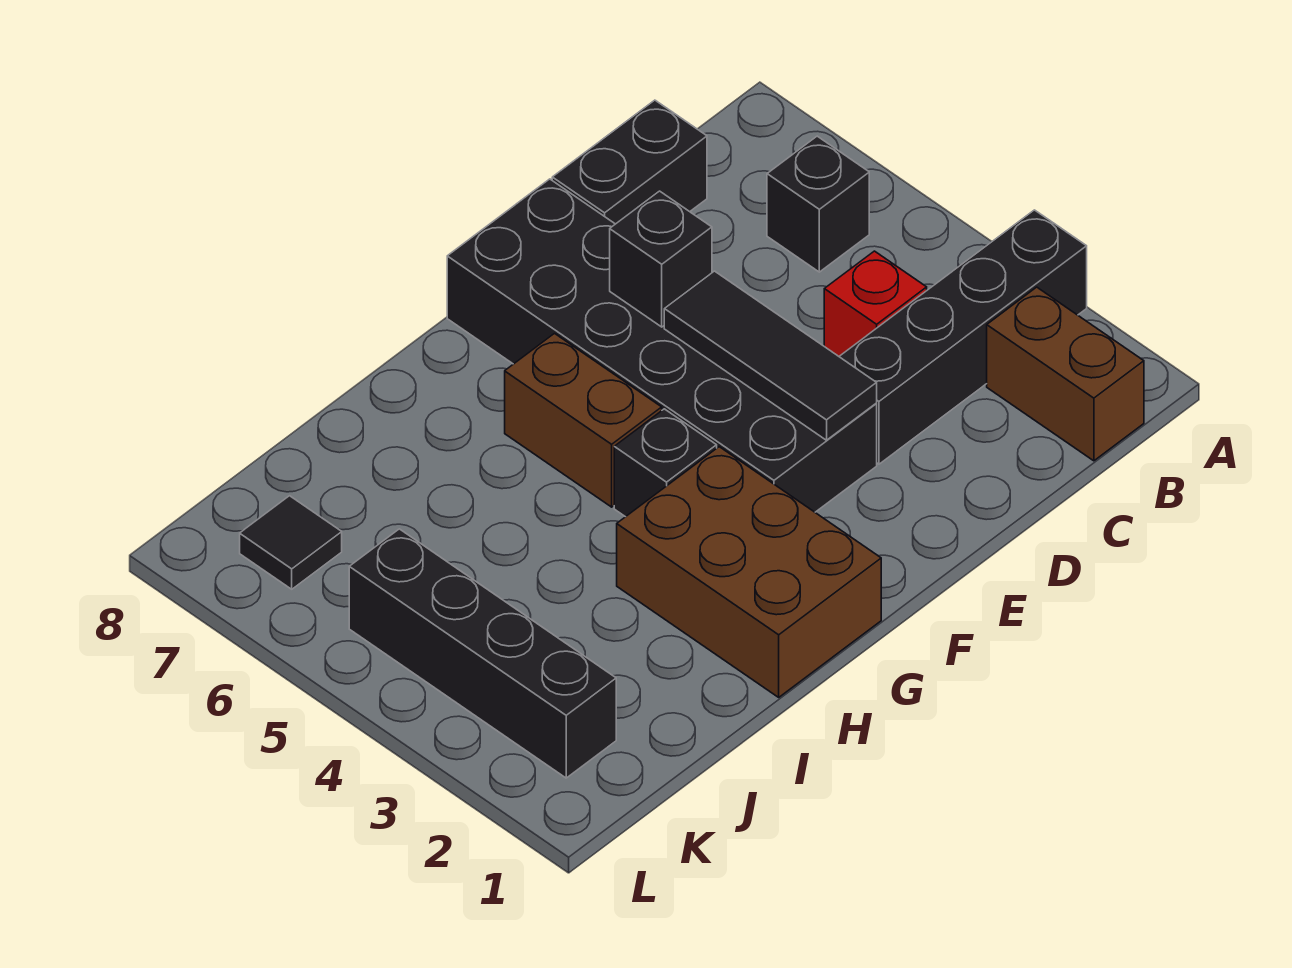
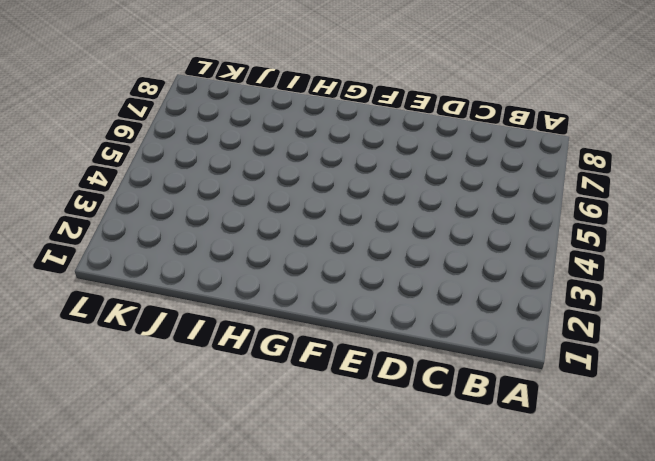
none -> black brick A3:D3 level 1
none -> brown brick B1:B2 level 1
none -> black brick B6 level 1

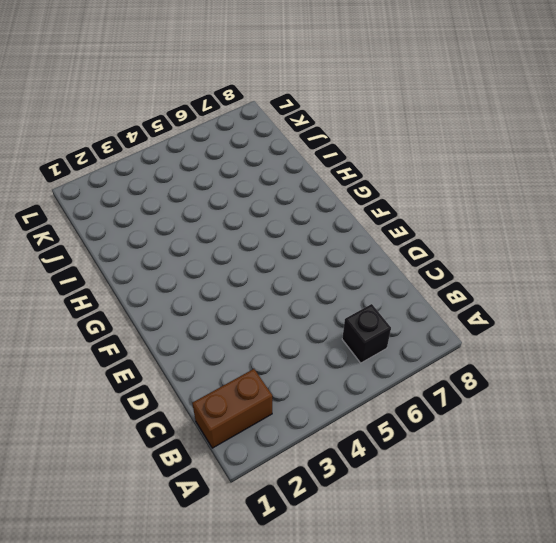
none -> black brick A3:D3 level 1
none -> red brick C4 level 1
none -> black brick C8:D8 level 1

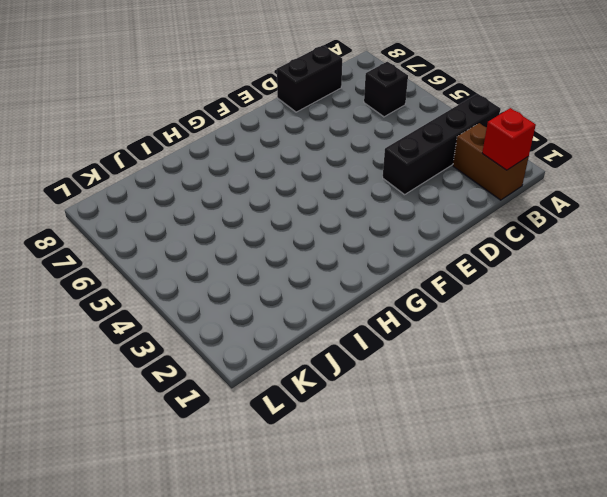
red brick B1 level 2 -> red brick C4 level 1
none -> black brick E3:F8 level 1
none -> brown brick G1:H3 level 1
none -> black brick G4 level 1

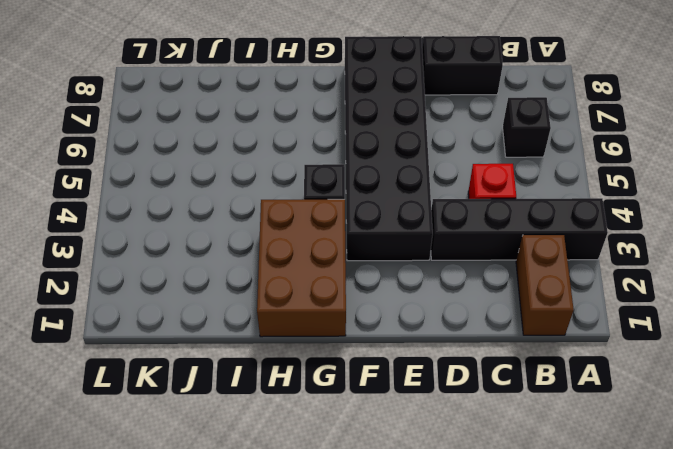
none -> brown brick G5:G6 level 1
none -> black brick K2:K5 level 1
none -> black tile K7 level 1

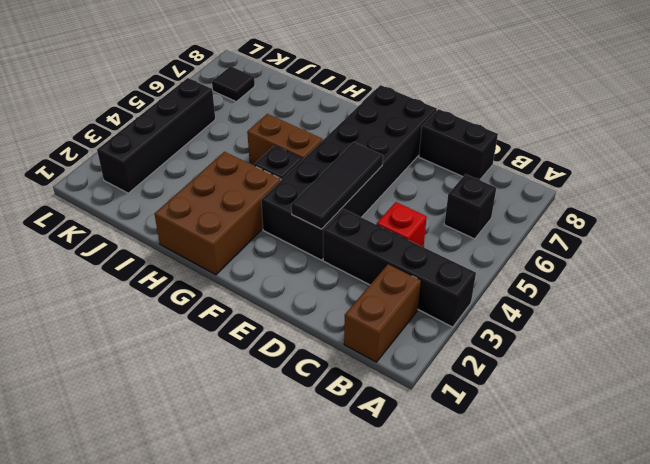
brown brick G5:H5 level 1 -> brown brick G5:G6 level 1
none -> black brick E6 level 2

